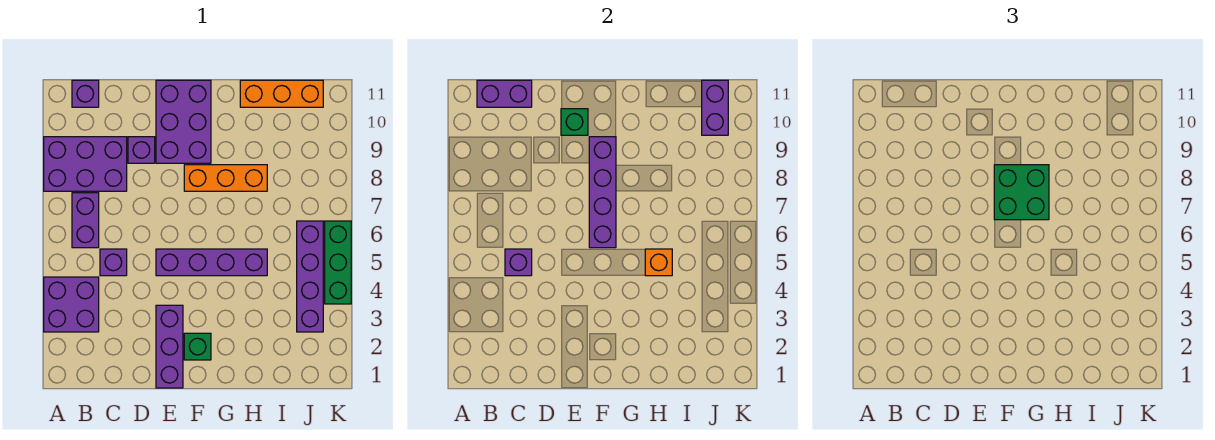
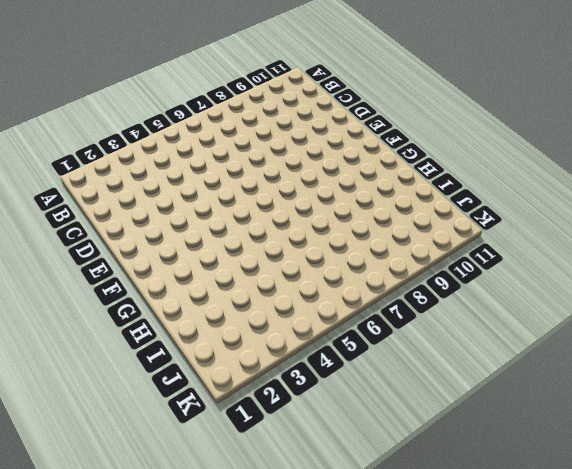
none -> purple brick A3:B4 level 1
none -> purple brick A8:C9 level 1
none -> purple brick B6:B7 level 1

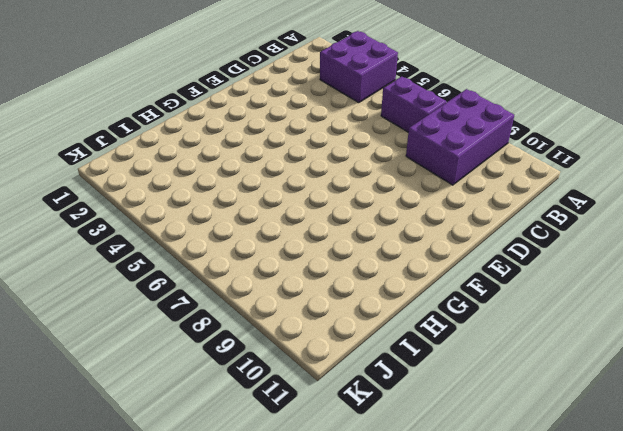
none -> purple brick B11 level 1
none -> purple brick C5 level 1
none -> purple brick D9 level 1

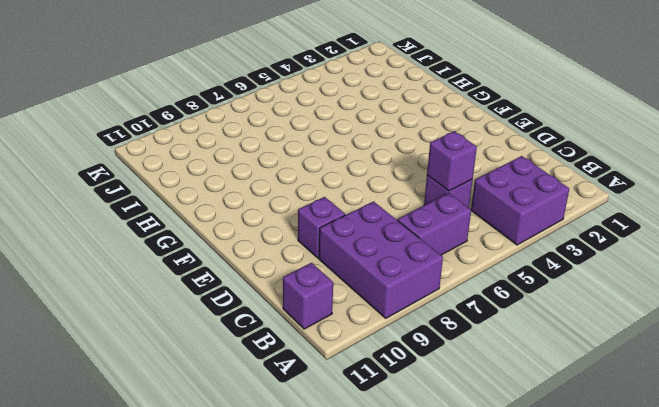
none -> purple brick E1:E3 level 1
none -> purple brick E5:H5 level 1
none -> purple brick E9:F11 level 1

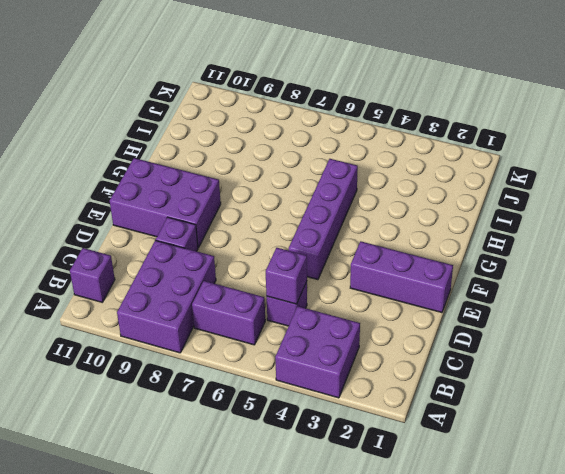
none -> green brick F2 level 1
none -> orange brick F8:H8 level 1
none -> orange brick H11:J11 level 1

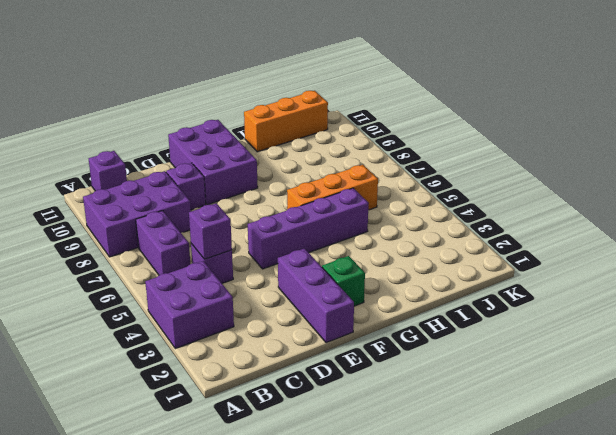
orange brick G6:I6 level 1 -> orange brick F8:H8 level 1
none -> purple brick J3:J6 level 1
none -> green brick K4:K6 level 1
none -> purple brick B11:C11 level 2

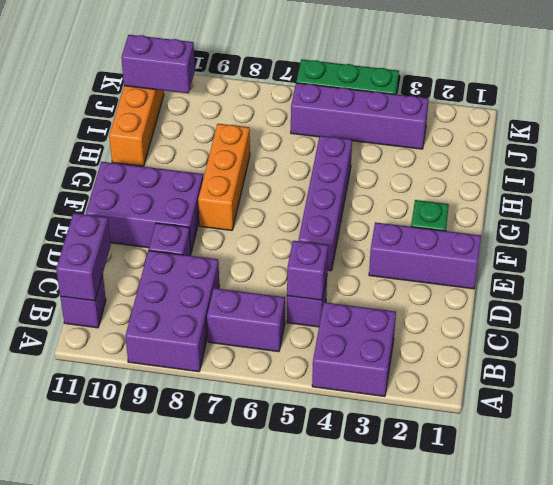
none -> green brick E10 level 2
none -> purple brick F6:F9 level 2
none -> orange brick H5 level 2

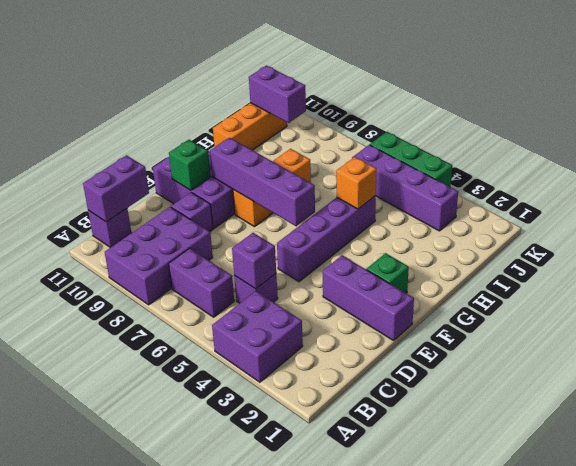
none -> green brick F7:G8 level 3

